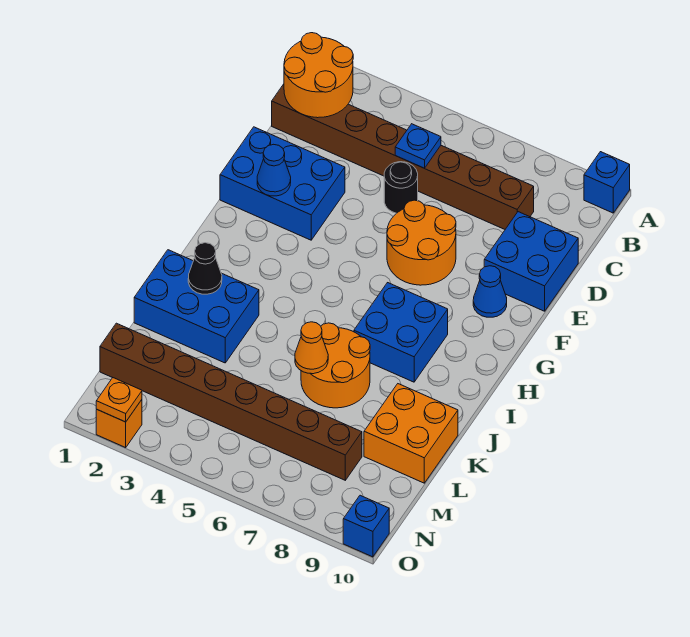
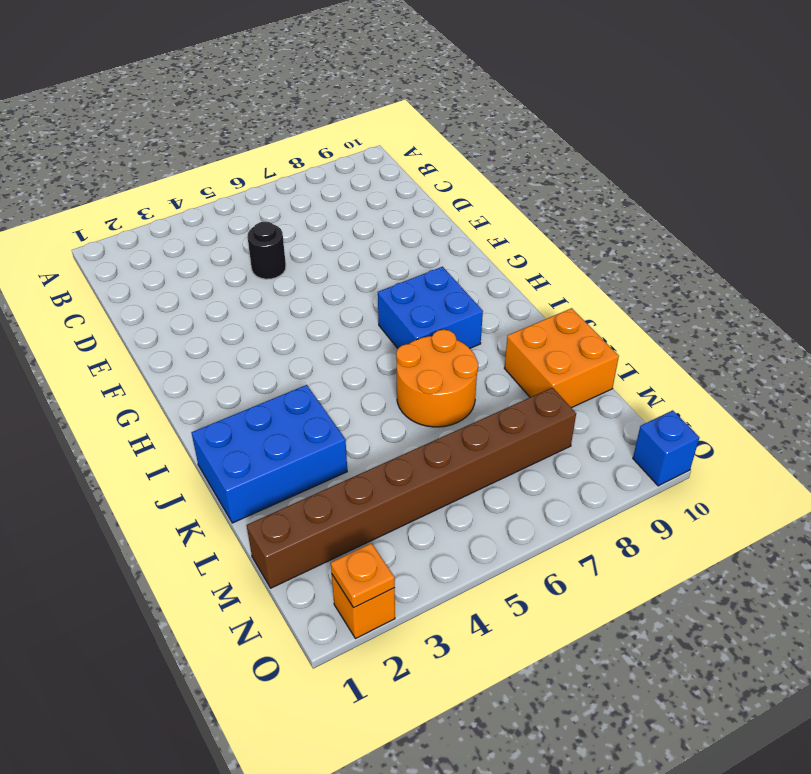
none -> blue brick A10 level 1
none -> brown brick C1:C8 level 1
none -> blue brick D9:E10 level 1

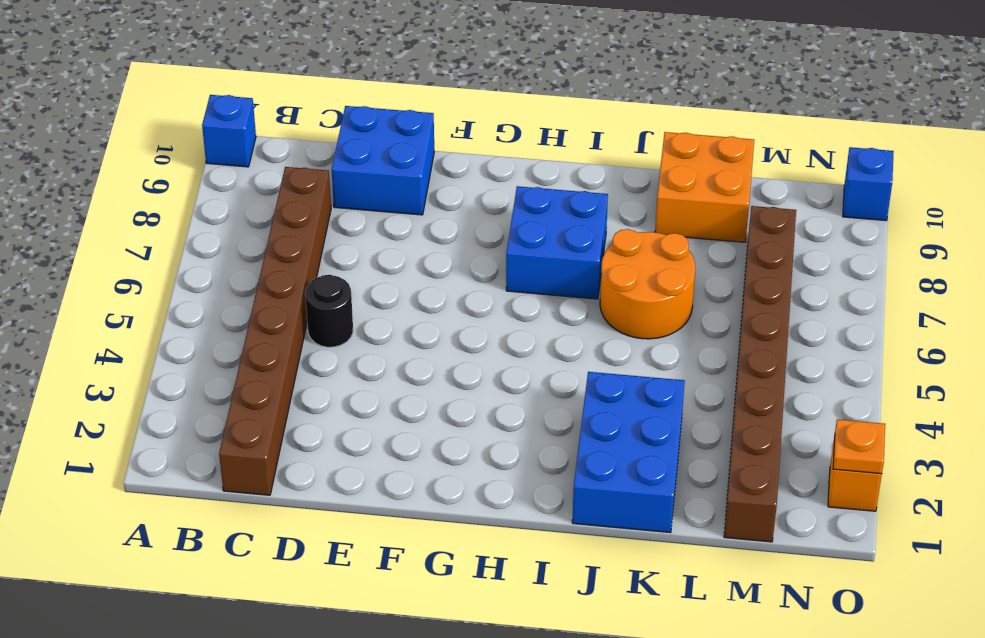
none -> blue brick E1:F3 level 1
none -> orange round brick E6:F7 level 1
none -> blue cone F9 level 1

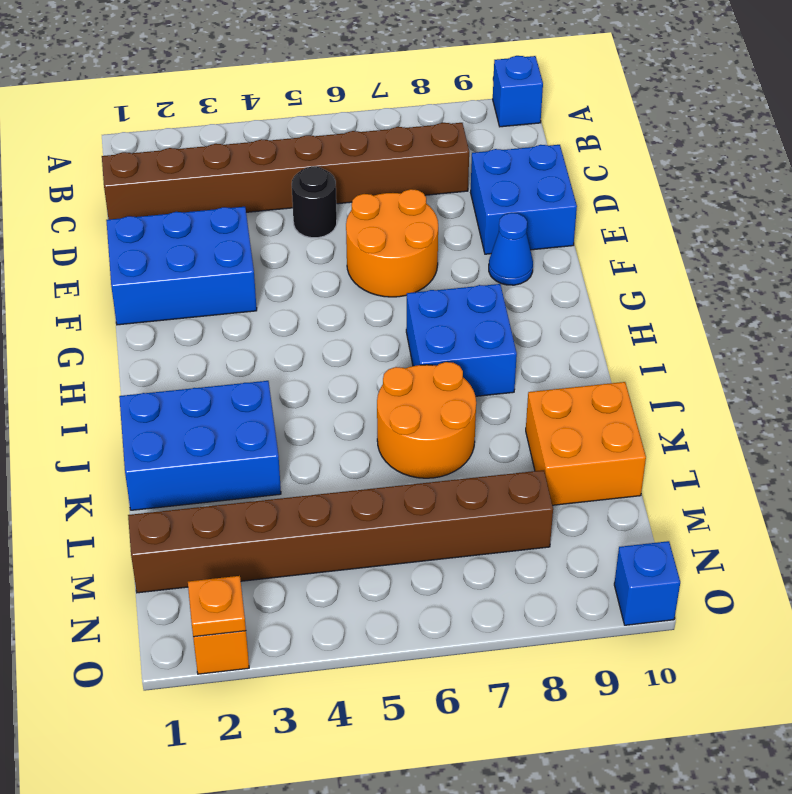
none -> orange round brick B1:C2 level 2
none -> blue plate C5 level 2
none -> blue cone F2 level 2

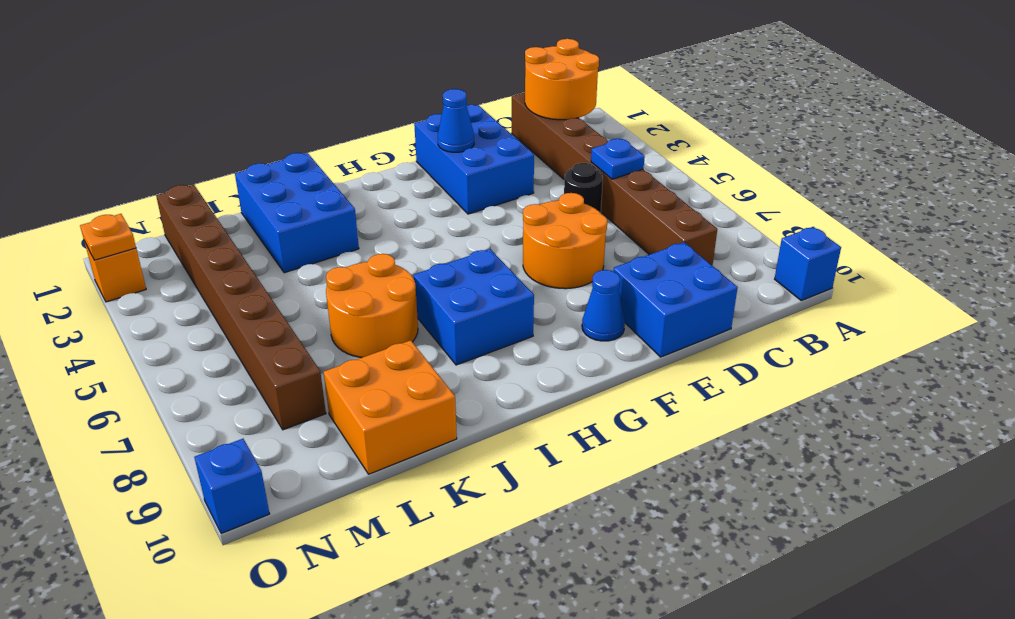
none -> black cone J2 level 2
none -> orange cone K6 level 2

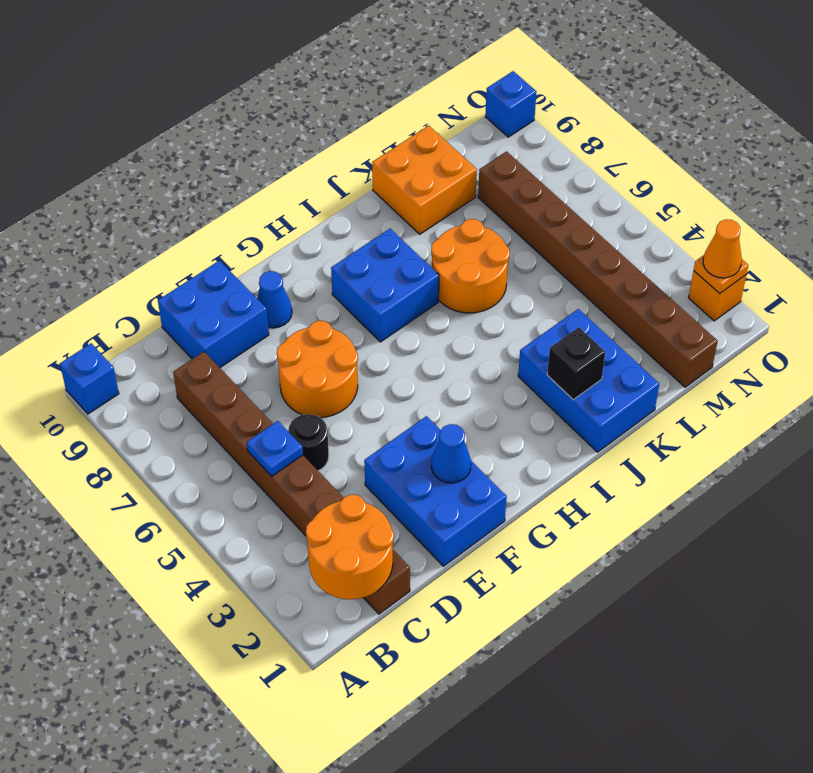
black brick J2 level 2 -> black cone J2 level 2
orange cone O2 level 3 -> orange cone K6 level 2

